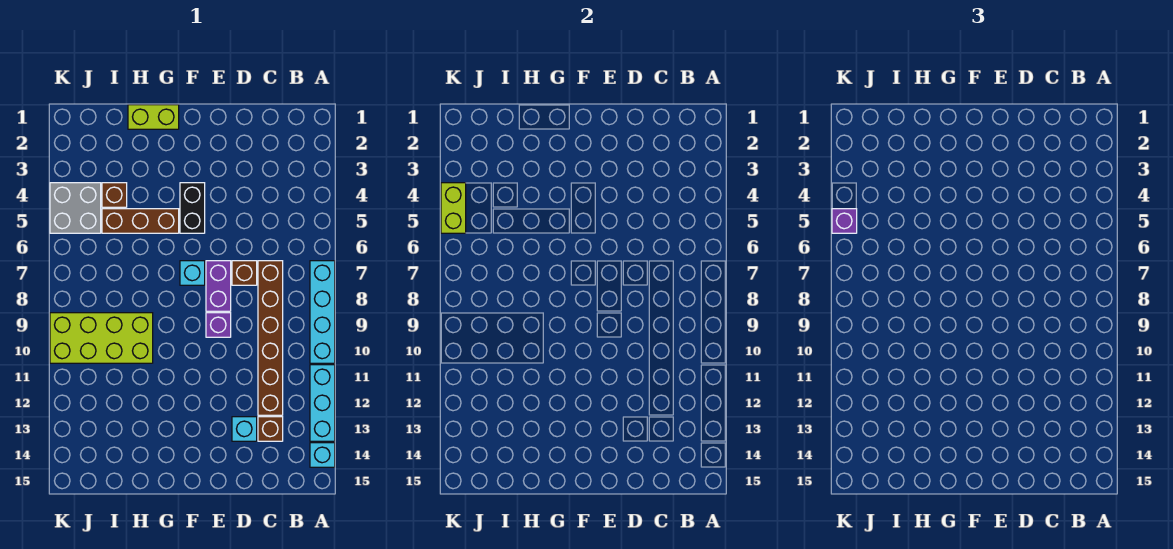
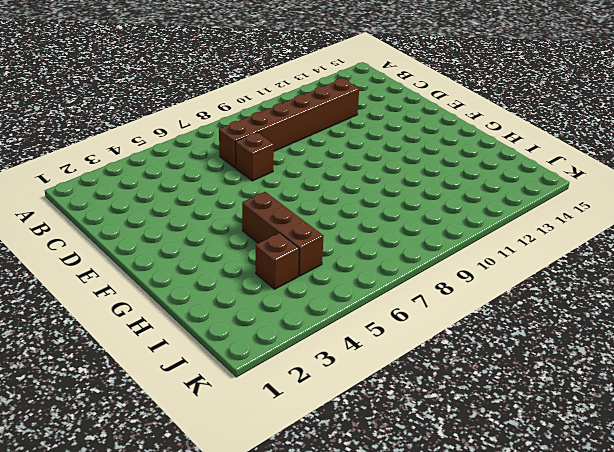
none -> cyan brick A7:A10 level 1
none -> cyan brick A11:A13 level 1
none -> cyan brick A14 level 1

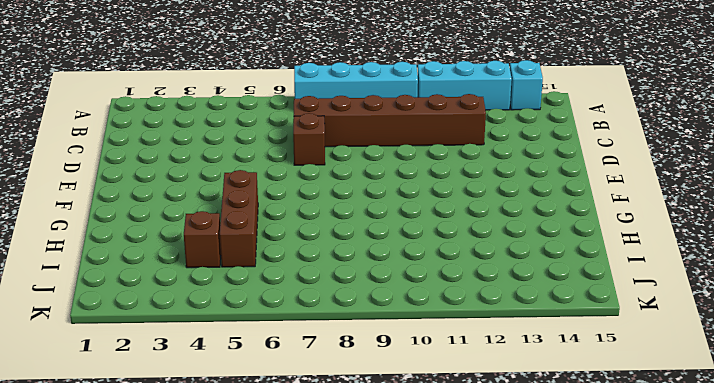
none -> brown brick C13 level 1
none -> cyan brick D13 level 1
none -> purple brick E7:E8 level 1

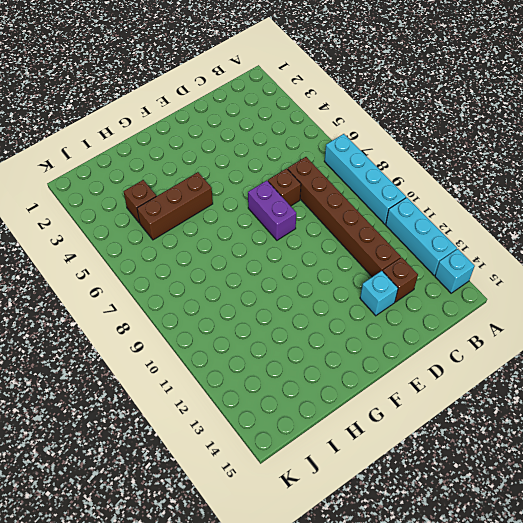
none -> purple brick E9 level 1
none -> black brick F4:F5 level 1
none -> cyan brick F7 level 1

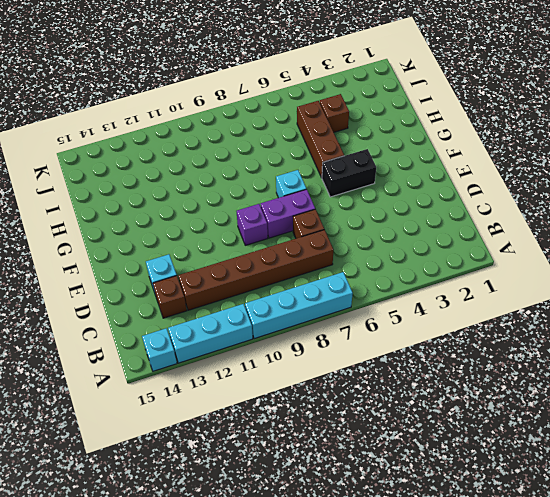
none -> lime brick G1:H1 level 1
none -> lime brick H9:K10 level 1
none -> grey brick J4:K5 level 1

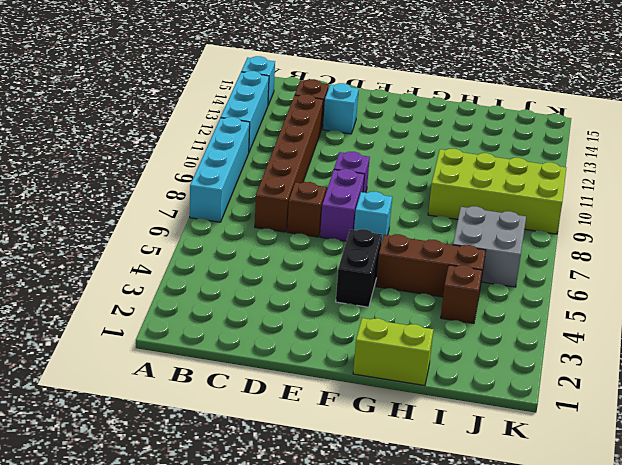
grey brick I6:J7 level 1 -> grey brick J4:K5 level 1
none -> lime brick K4:K5 level 2
none -> purple brick K5 level 3

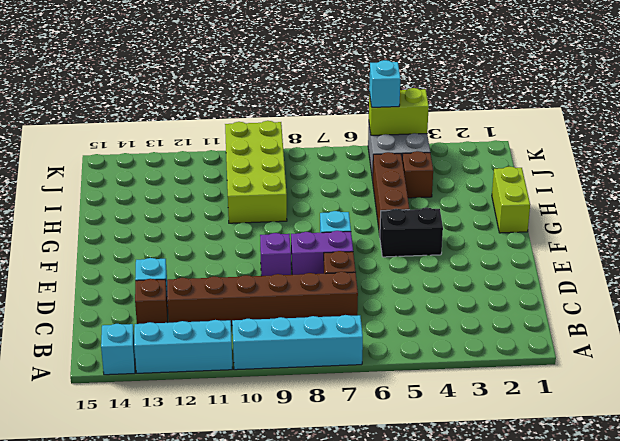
cyan brick K5 level 3 -> purple brick K5 level 3

